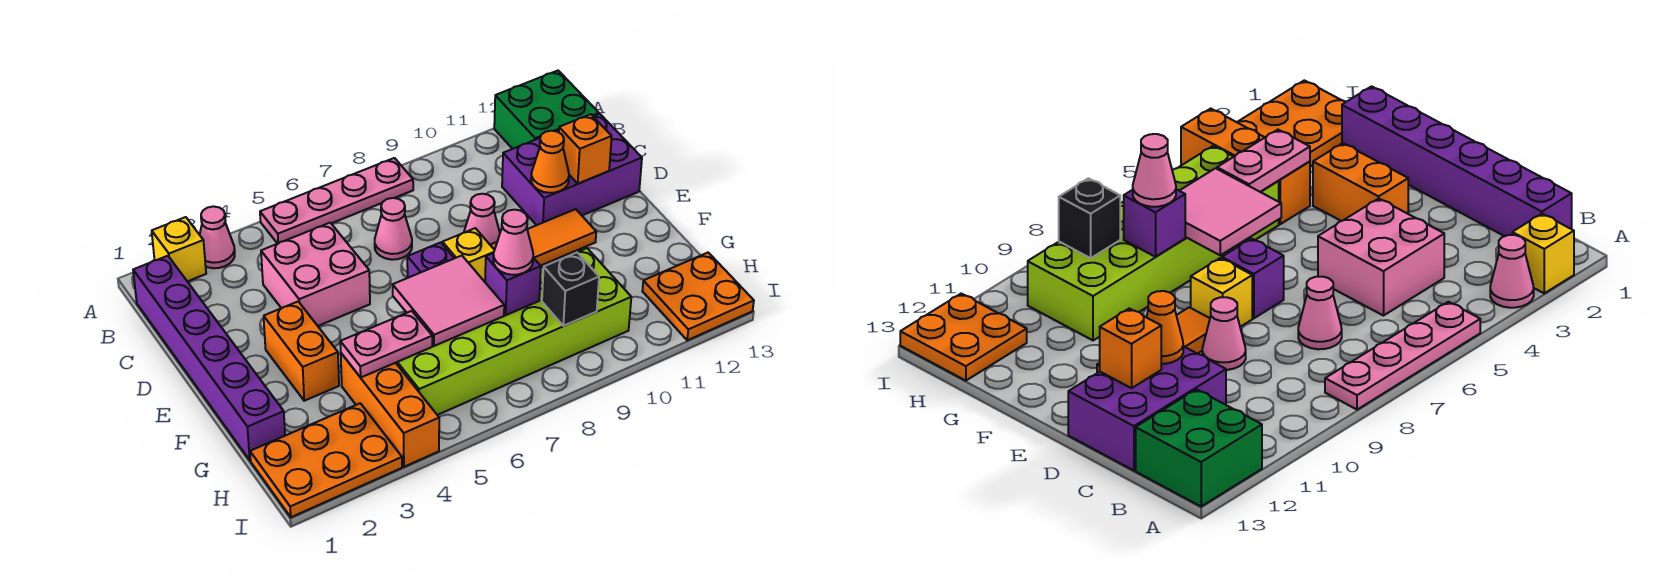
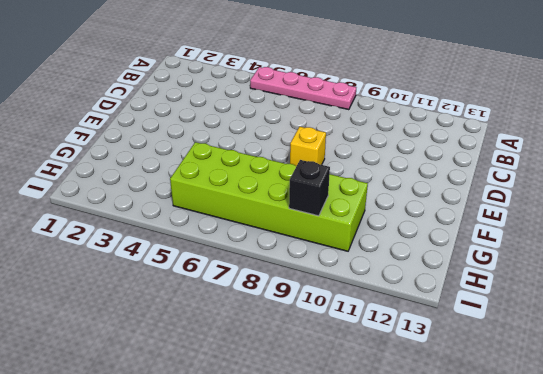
none -> yellow brick A2 level 1
none -> pink cone A3 level 1
none -> green brick A12:B13 level 1

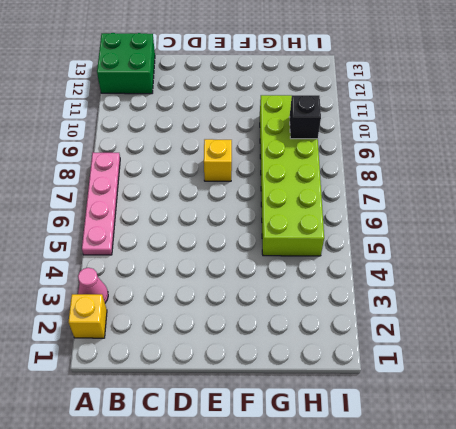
none -> purple brick B1:G1 level 1
none -> pink brick C4:D5 level 1
none -> pink cone C7 level 1

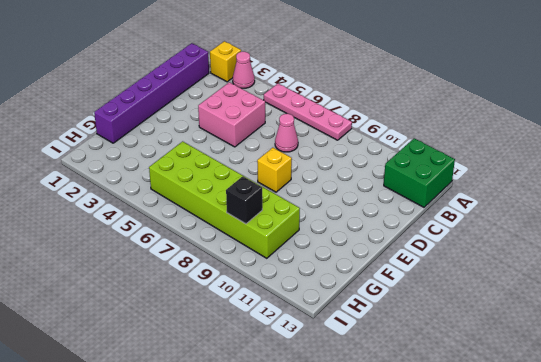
none -> purple brick C11:D13 level 1
none -> pink cone D9 level 1
none -> orange brick E3:F3 level 1

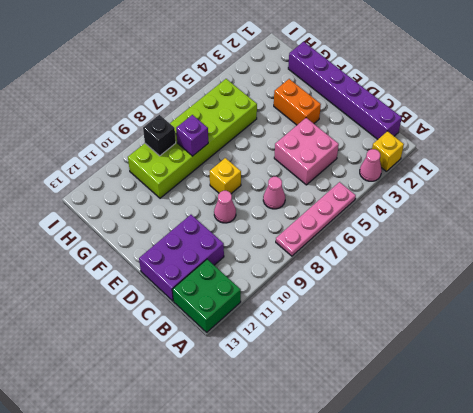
none -> purple brick E7 level 1
none -> orange tile E9:E11 level 1
none -> orange brick G4:I4 level 1

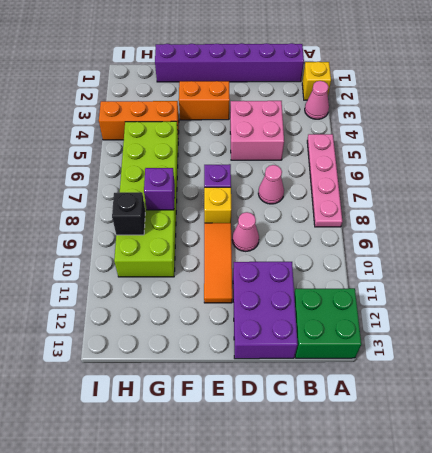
none -> orange plate H1:I3 level 1
none -> orange plate H12:I13 level 1
none -> orange cone D11 level 2

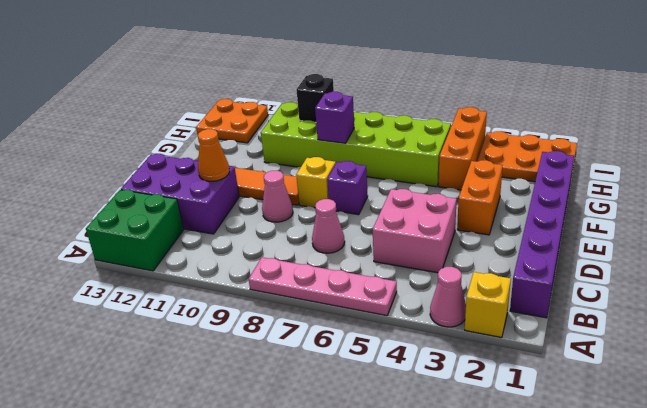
none -> orange brick D12 level 2
none -> pink tile F6:G7 level 2
none -> pink plate G4:G5 level 2

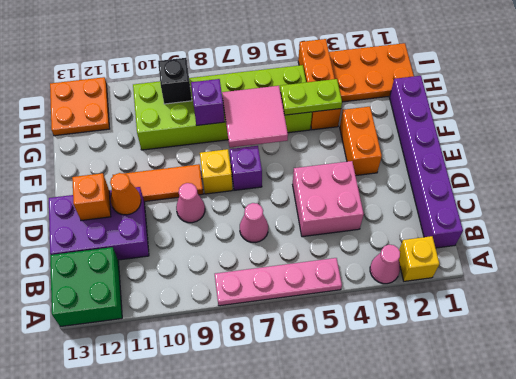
lime plate G4:G5 level 2 -> pink plate G4:G5 level 2
none -> pink cone G8 level 3

